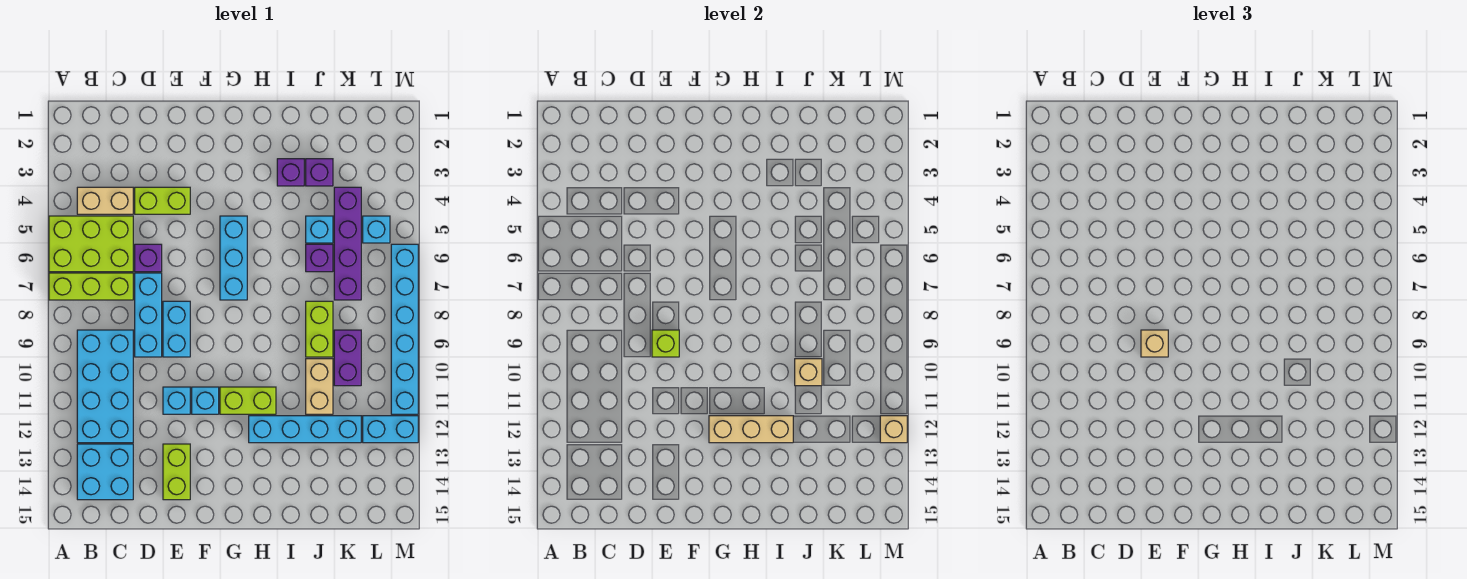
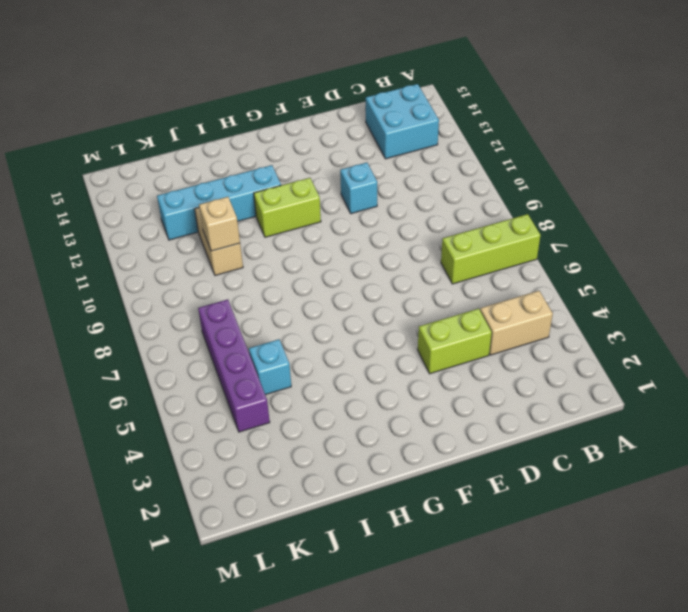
none -> lime brick A5:C6 level 1
none -> cyan brick B9:C12 level 1
none -> purple brick D6 level 1
none -> cyan brick D7:D9 level 1

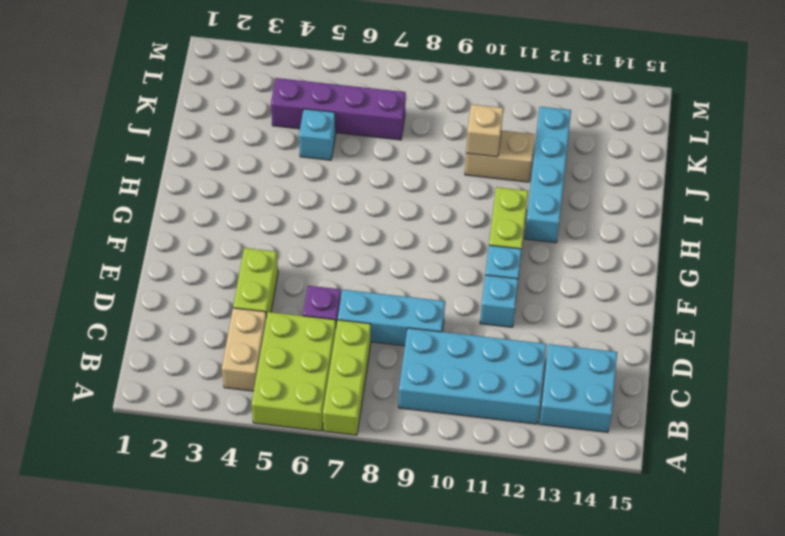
none -> cyan brick E8:E9 level 1
none -> lime brick E13:E14 level 1
none -> cyan brick G5:G7 level 1
none -> purple brick I3 level 1

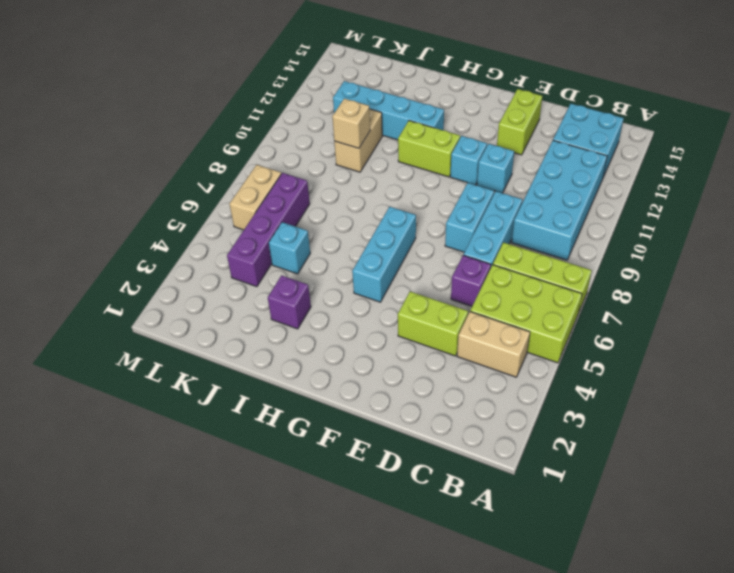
tan brick L6:L7 level 1 -> none
none -> purple brick J3 level 1
none -> purple brick J6 level 1
none -> lime brick J8:J9 level 1
none -> purple brick K9:K10 level 1

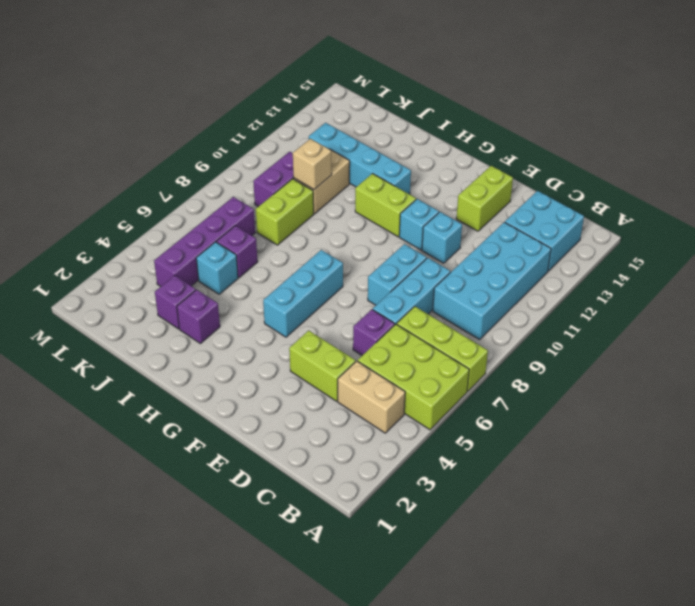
none -> cyan brick L5 level 1
none -> cyan brick L12:M12 level 1
none -> cyan brick M6:M11 level 1
none -> lime brick E9 level 2

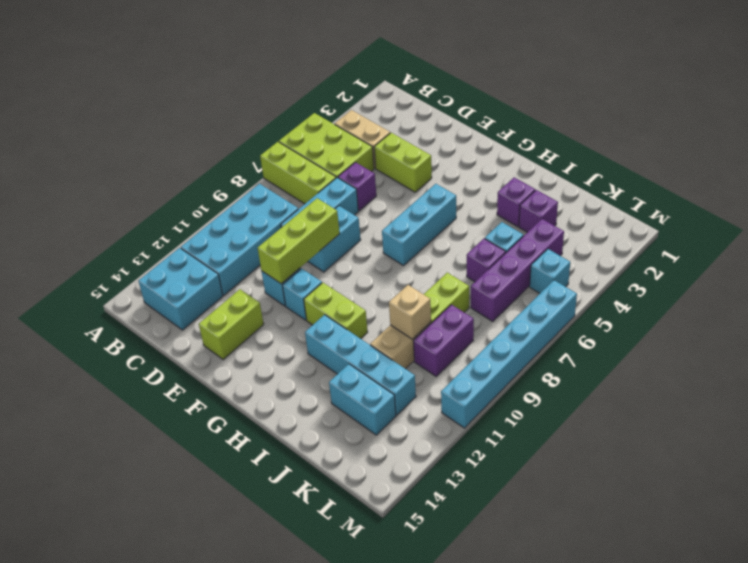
lime brick E9:E11 level 2 -> lime brick E9 level 2
cyan brick J13:K13 level 1 -> cyan brick L12:M12 level 1
none -> tan brick G12:I12 level 2
none -> tan brick M12 level 2
none -> tan brick E9 level 3

